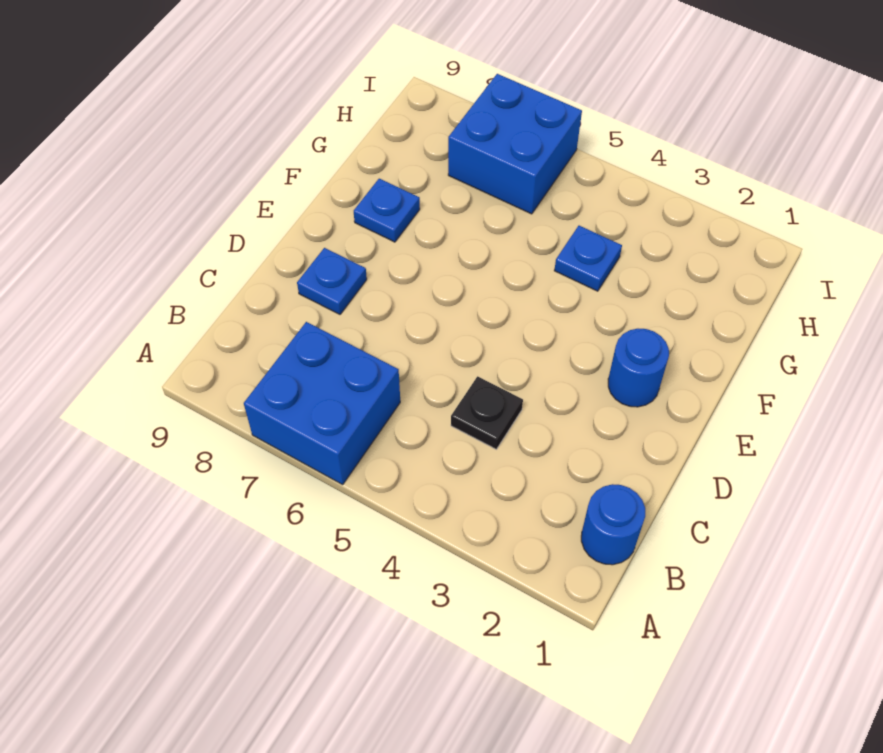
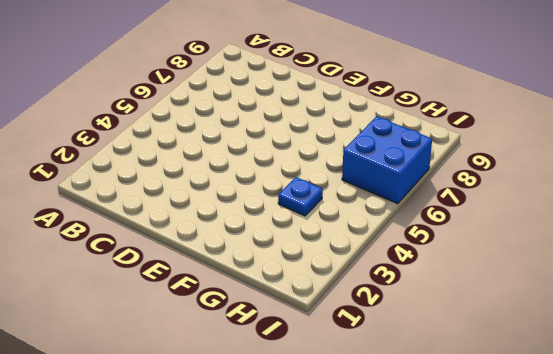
none -> blue brick A6:B7 level 1
none -> blue round brick B1 level 1

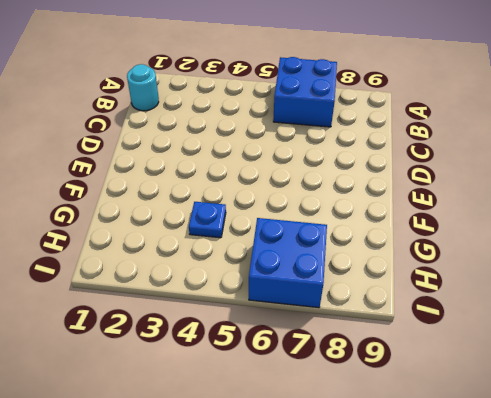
cyan round brick B1 level 1 -> blue round brick B1 level 1
none -> black plate C4 level 1
none -> blue plate D8 level 1

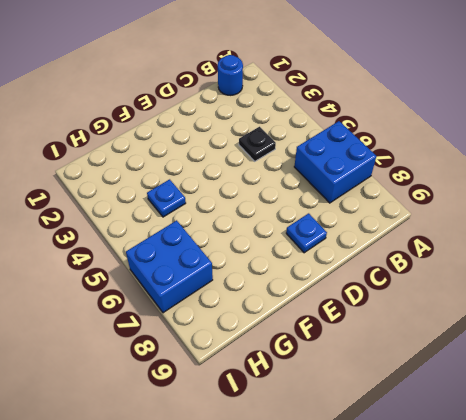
none -> blue round brick E2 level 1
none -> blue plate F8 level 1

